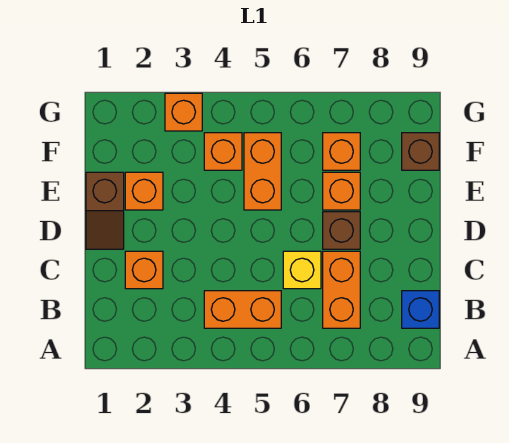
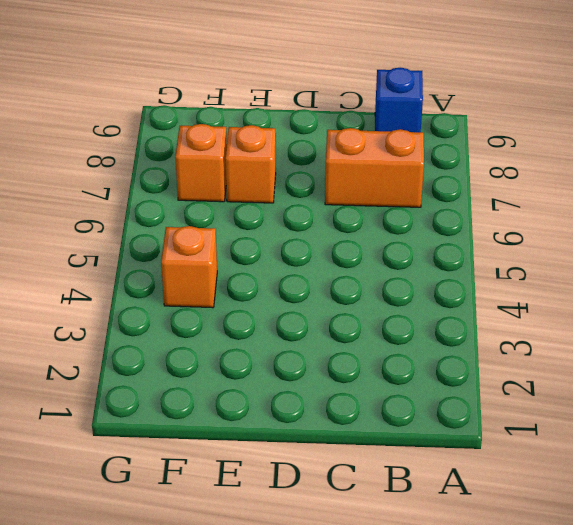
none -> orange brick B4:B5 level 1
none -> orange brick C2 level 1
none -> yellow brick C6 level 1

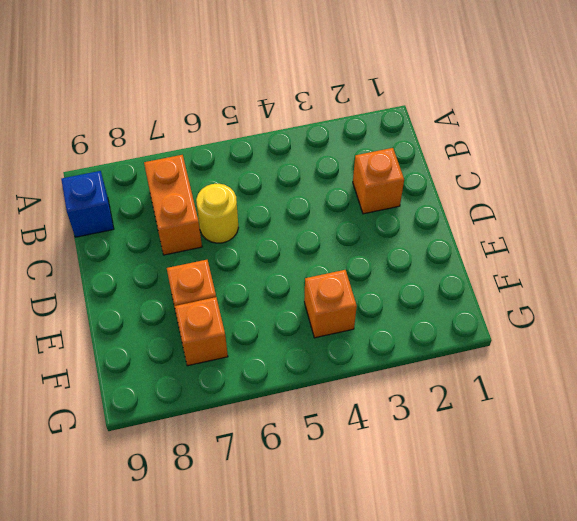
yellow round brick C6 level 1 -> yellow brick C6 level 1
none -> orange brick B4:B5 level 1
none -> brown slope D1:E1 level 1 top E
none -> brown brick D7 level 1

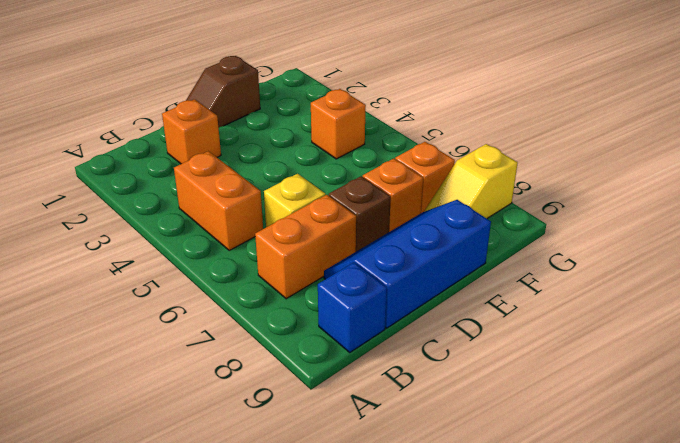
blue slope C8:E9 level 1 top 9 -> none
yellow slope F8:G8 level 1 top G -> none
none -> orange brick E2 level 1
none -> orange brick E5:F5 level 1
none -> brown brick F9 level 1

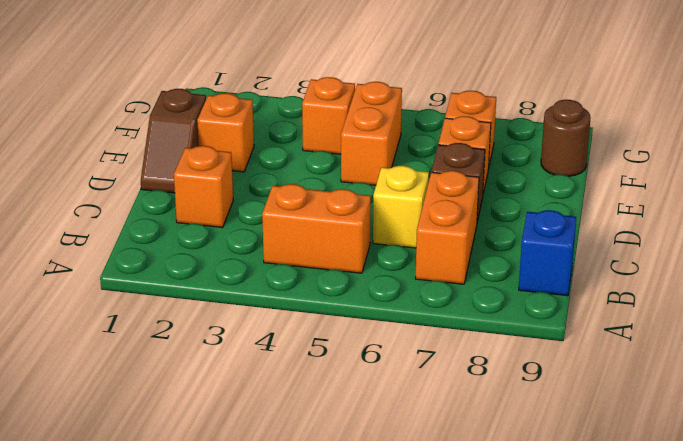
brown round brick F9 level 1 -> brown brick F9 level 1
none -> orange brick G3 level 1

